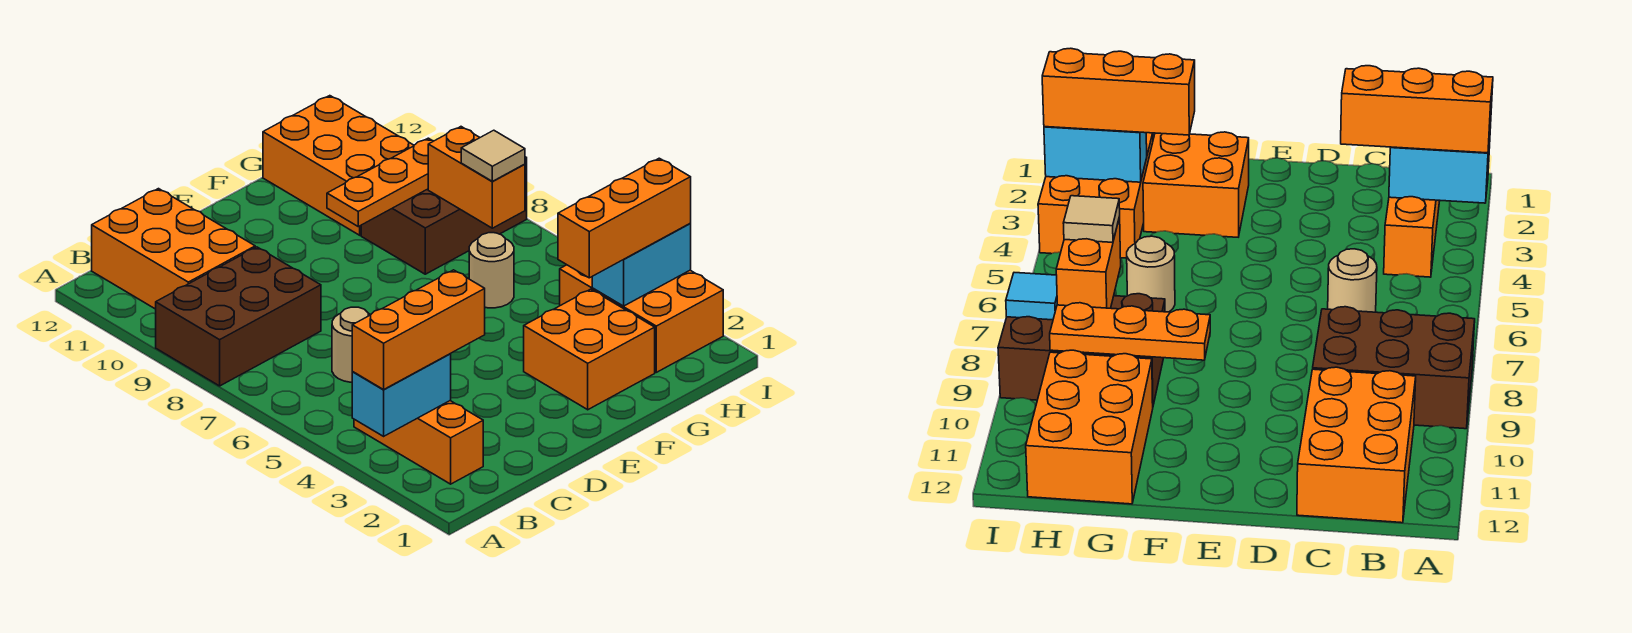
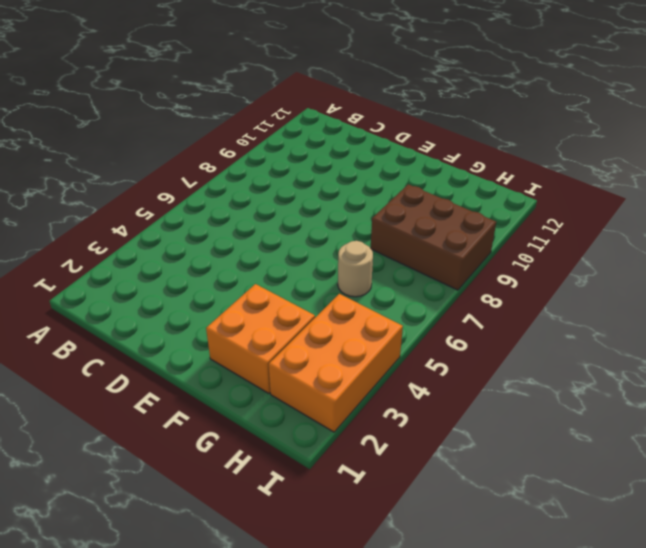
none -> brown brick A8:C9 level 1
none -> orange brick B2:B4 level 1
none -> orange brick B10:C12 level 1

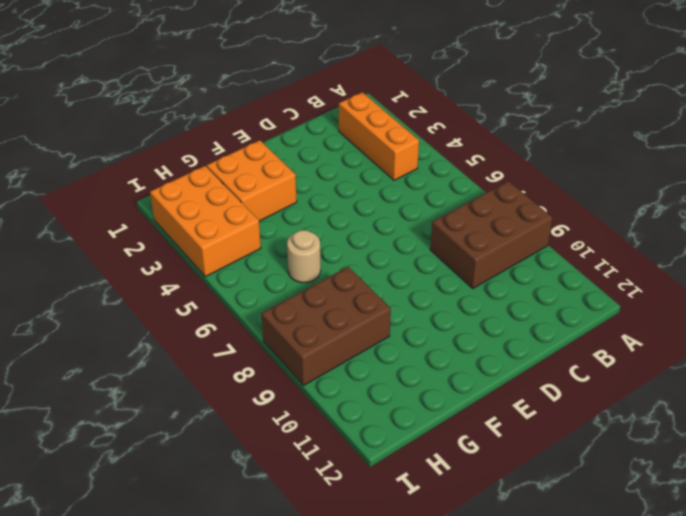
none -> orange brick B10:C12 level 1
none -> tan round brick C6 level 1
none -> orange brick G10:H12 level 1

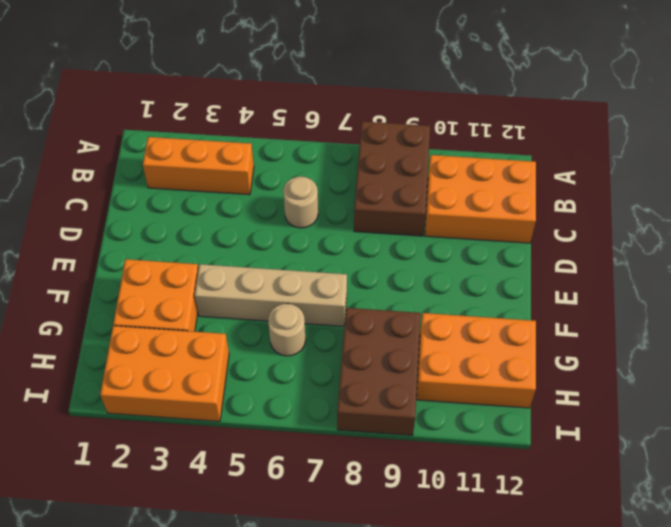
tan brick F4:F7 level 1 -> none
none -> cyan brick A3:B3 level 2
none -> orange plate F9:H9 level 2
none -> cyan brick H3:I3 level 2

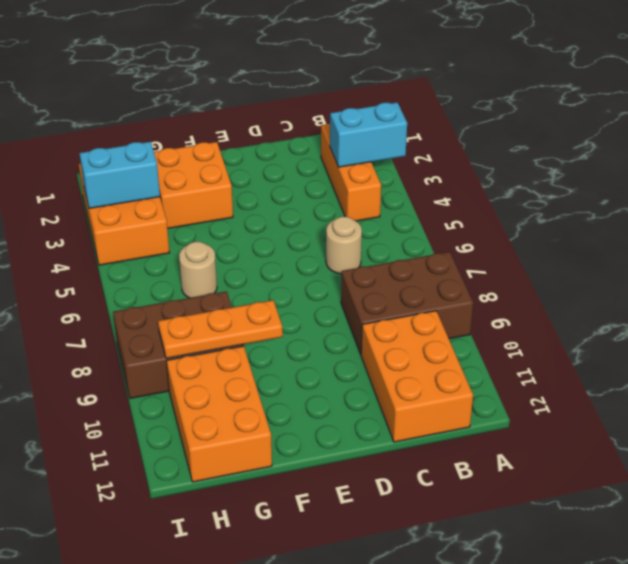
none -> orange brick H7:H8 level 2
none -> cyan tile I8 level 2
none -> orange brick A3:C3 level 3

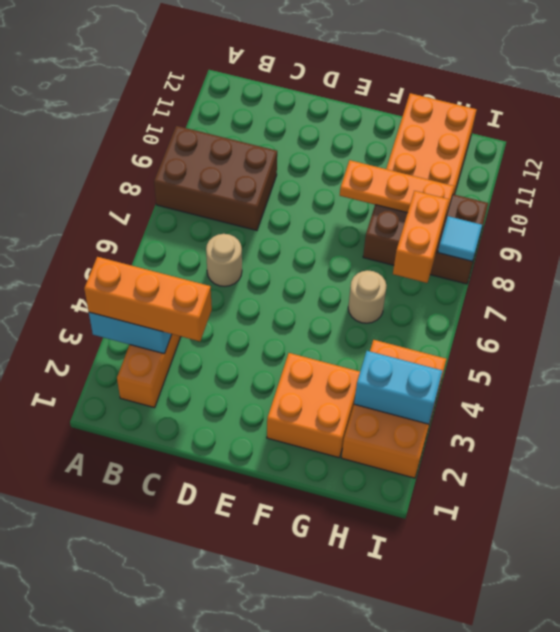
none -> orange brick B10:C12 level 1
none -> orange brick G3:I3 level 3
none -> tan tile H7 level 3

